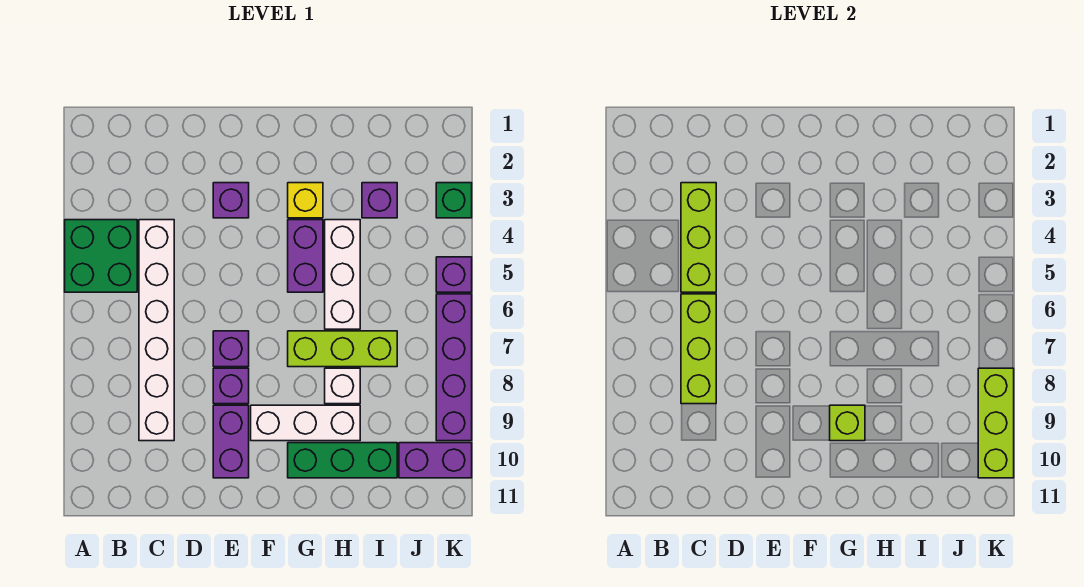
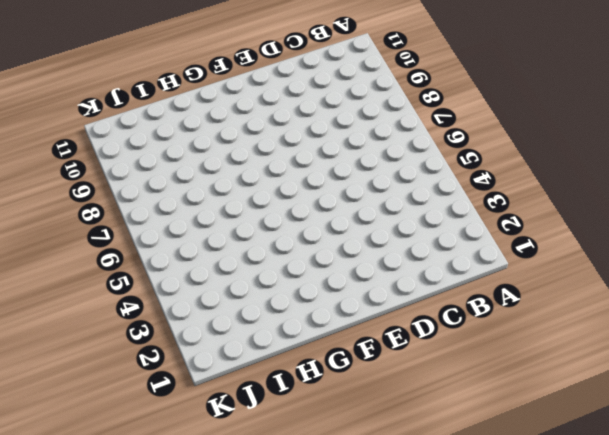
none -> green brick A4:B5 level 1
none -> white brick C4:C9 level 1
none -> purple brick E3 level 1

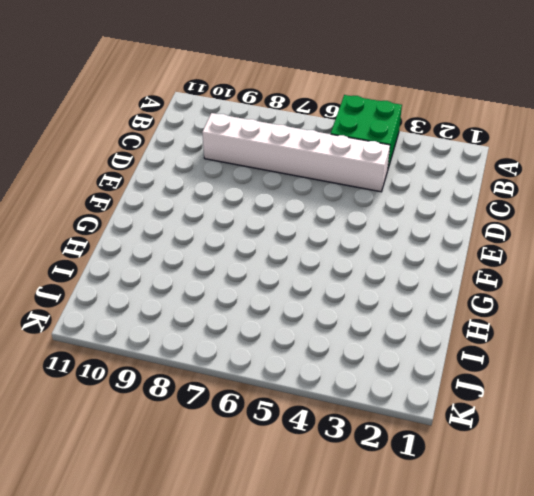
none -> purple brick E3 level 1
none -> purple brick E7 level 1
none -> purple brick E8 level 1

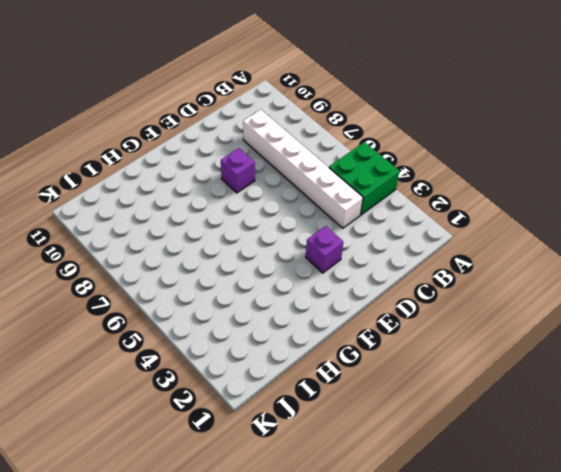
none -> purple brick E7 level 1
none -> purple brick E9:E10 level 1
none -> white brick F9:H9 level 1

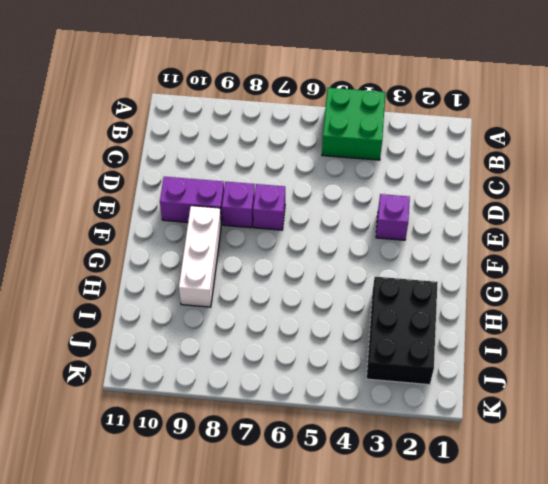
black brick H2:J3 level 1 -> purple brick I3 level 1
none -> white brick C4:C9 level 1
none -> yellow brick G3 level 1
none -> purple brick G4:G5 level 1

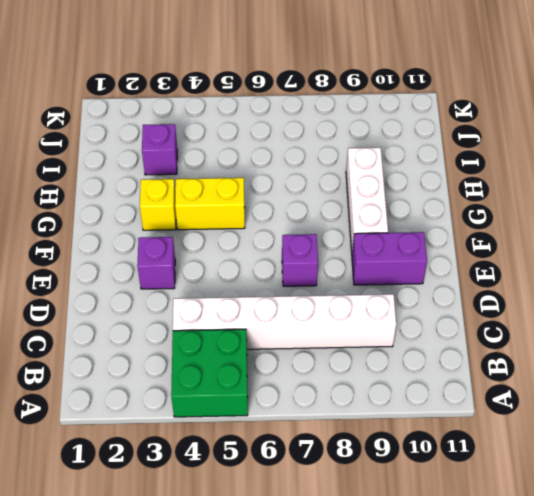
yellow brick G4:G5 level 1 -> purple brick G4:G5 level 1
none -> purple brick E8 level 1
none -> lime brick G7:I7 level 1
none -> green brick G10:I10 level 1

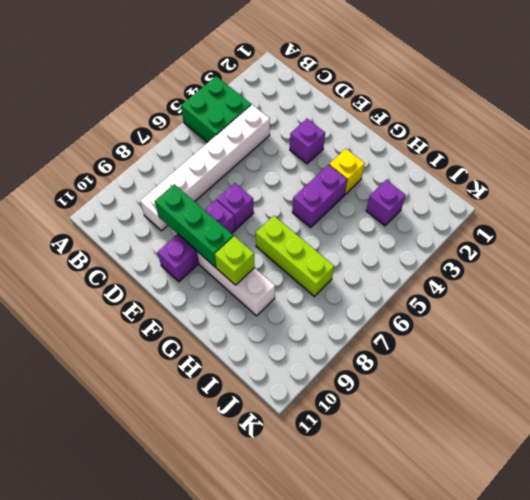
green brick D9:F9 level 2 -> green brick G10:I10 level 1
none -> white brick H4:H6 level 1
none -> white brick H8 level 1
none -> purple brick J10:K10 level 1

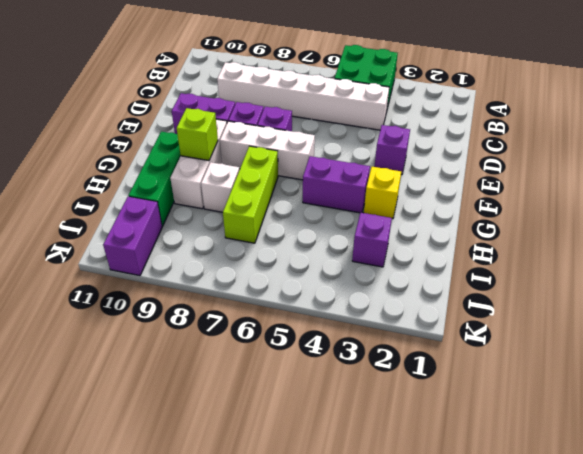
white brick F6:F8 level 1 -> white brick H4:H6 level 1
none -> green brick K3 level 1
none -> purple brick K5 level 1
none -> purple brick K6:K9 level 1

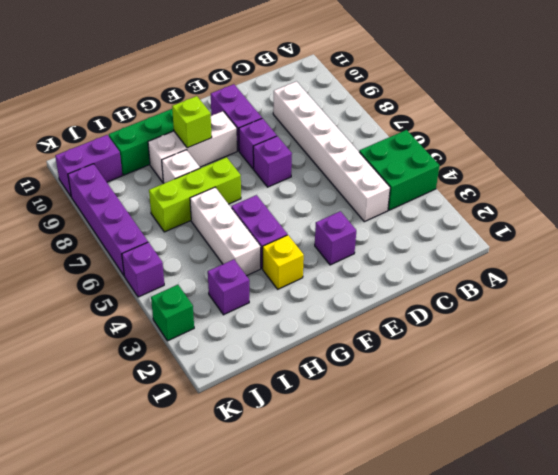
none -> lime brick C3:C5 level 2
none -> lime brick C6:C8 level 2
none -> lime brick K8:K10 level 2

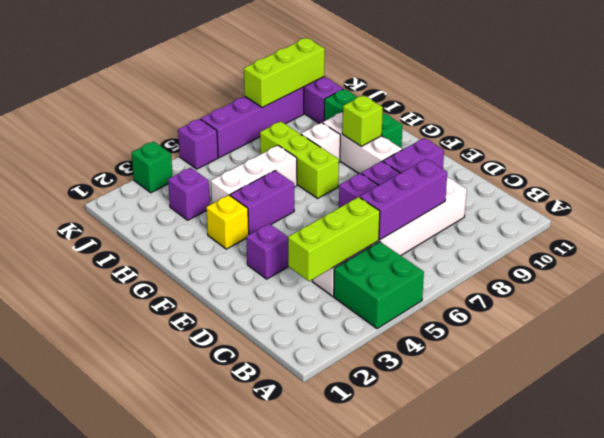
purple brick C6:C8 level 2 -> lime brick C6:C8 level 2

